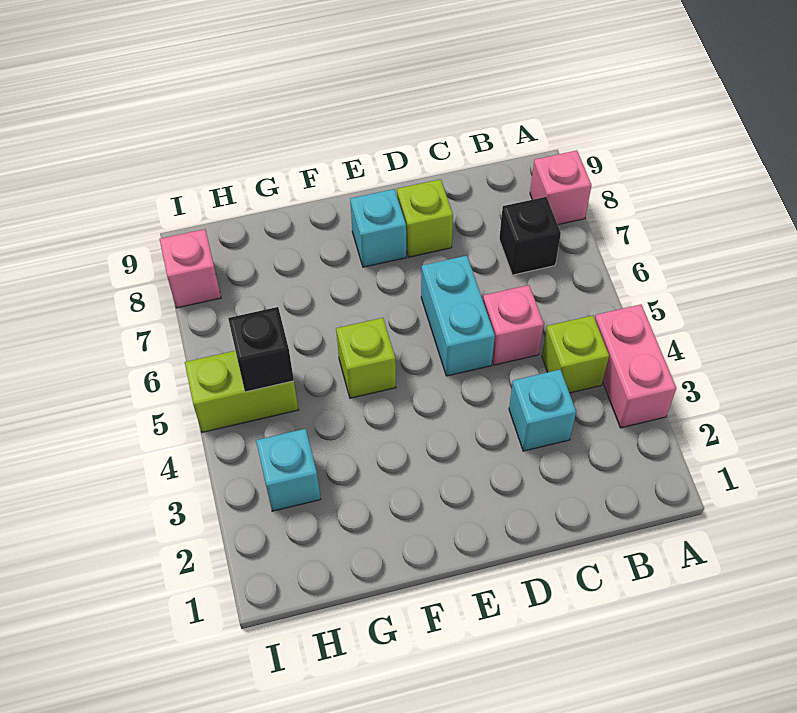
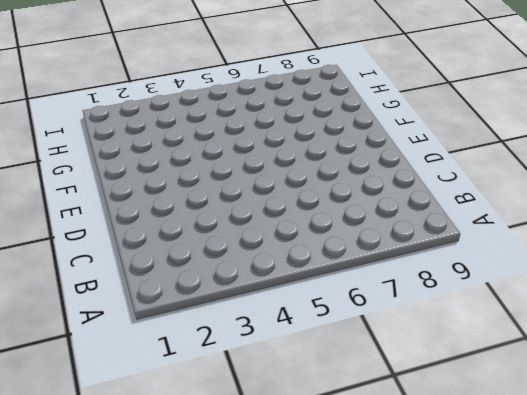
none -> pink brick A3:A4 level 1
none -> pink brick A8 level 1
none -> lime brick B4 level 1

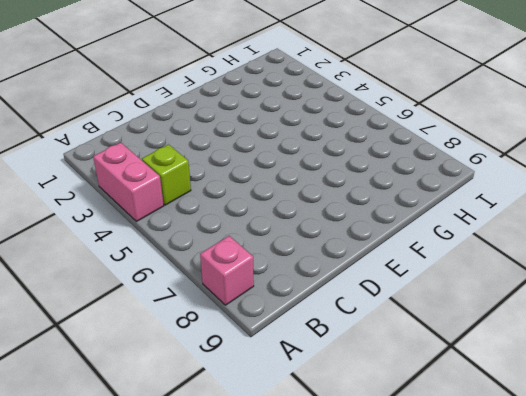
none -> black brick B7 level 1
none -> cyan brick C3 level 1
none -> pink brick C5 level 1

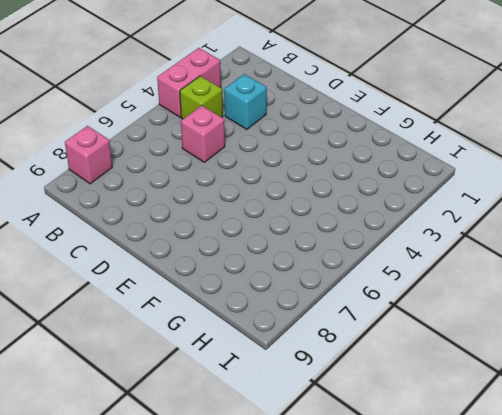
none -> black brick B7 level 1
none -> cyan brick D5:D6 level 1
none -> lime brick D8 level 1

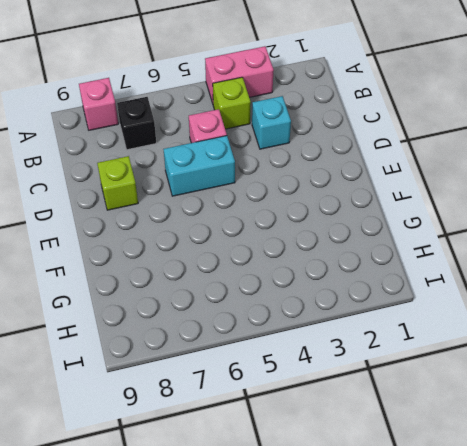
none -> cyan brick E8 level 1
none -> lime brick F5 level 1
none -> cyan brick H3 level 1

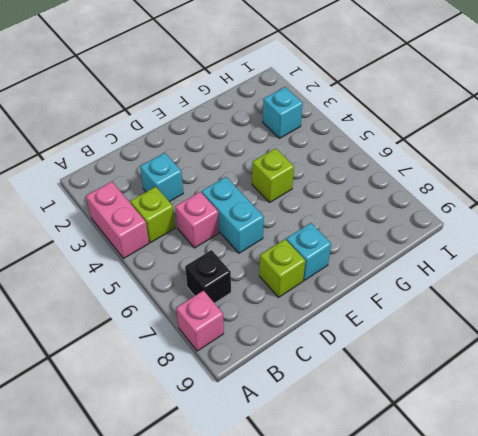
none -> lime brick H5:I5 level 1
none -> pink brick I8 level 1
none -> black brick H5 level 2

